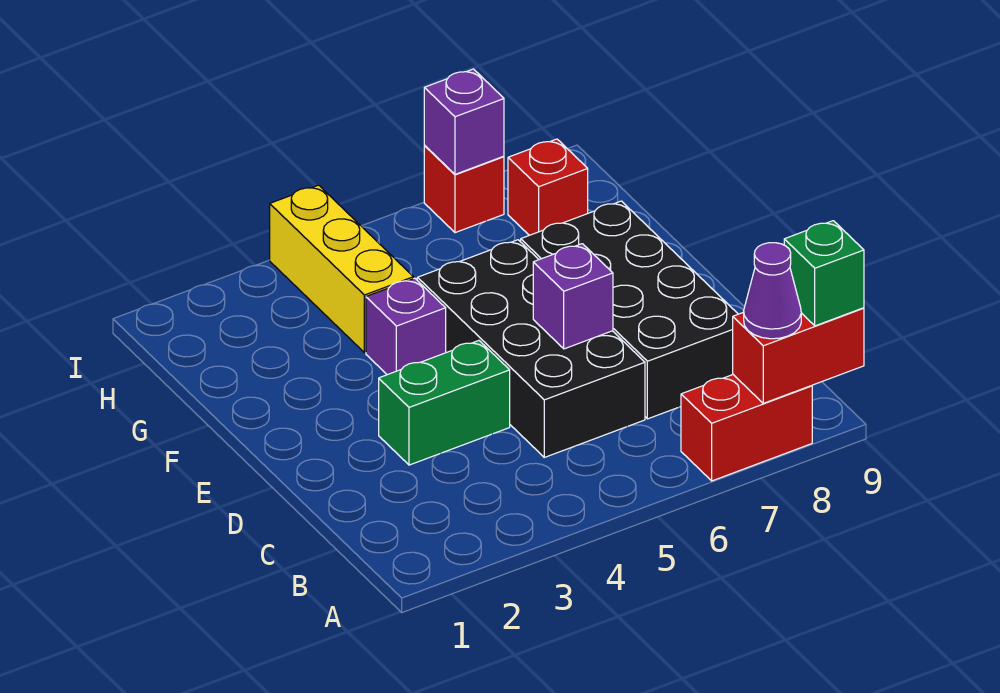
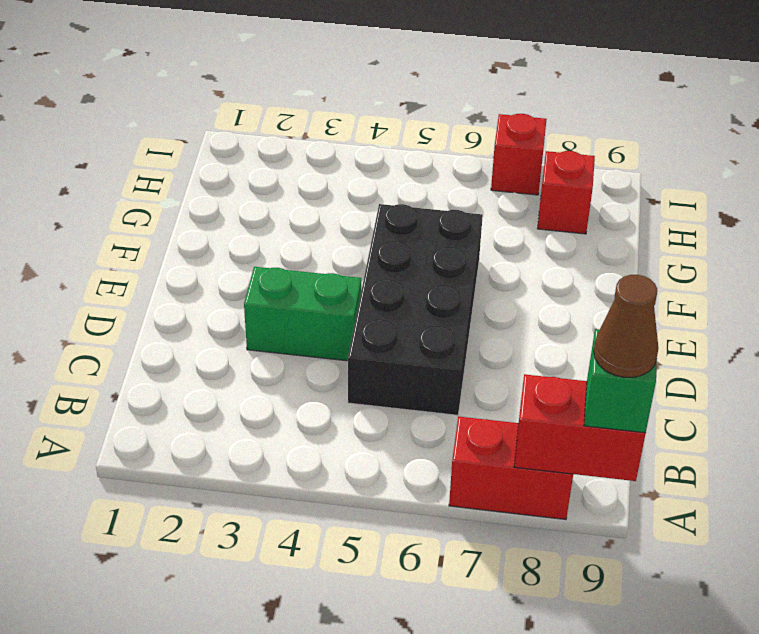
brown cone A9 level 4 -> none
none -> black brick C7:F8 level 1
none -> purple brick F4 level 1
none -> yellow brick G4:I4 level 1

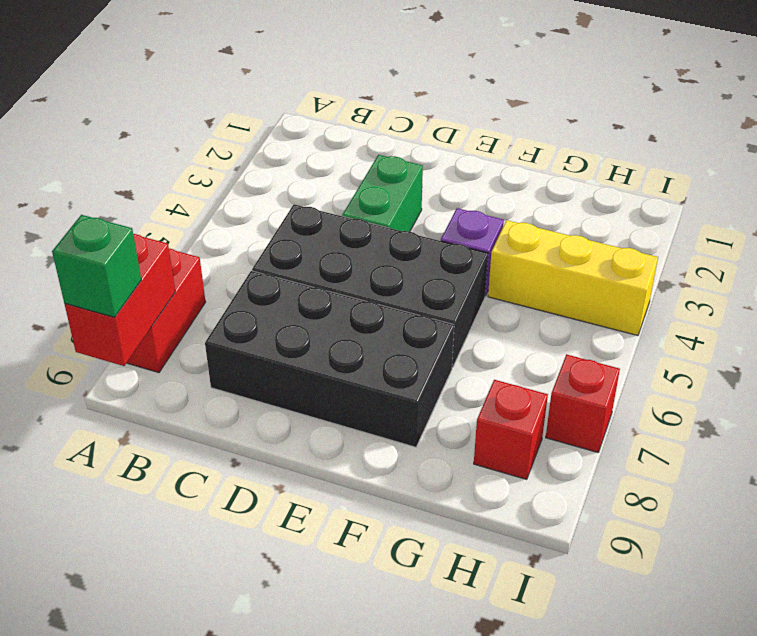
none -> purple brick D6 level 2
none -> purple brick I7 level 2
none -> purple cone A8 level 3

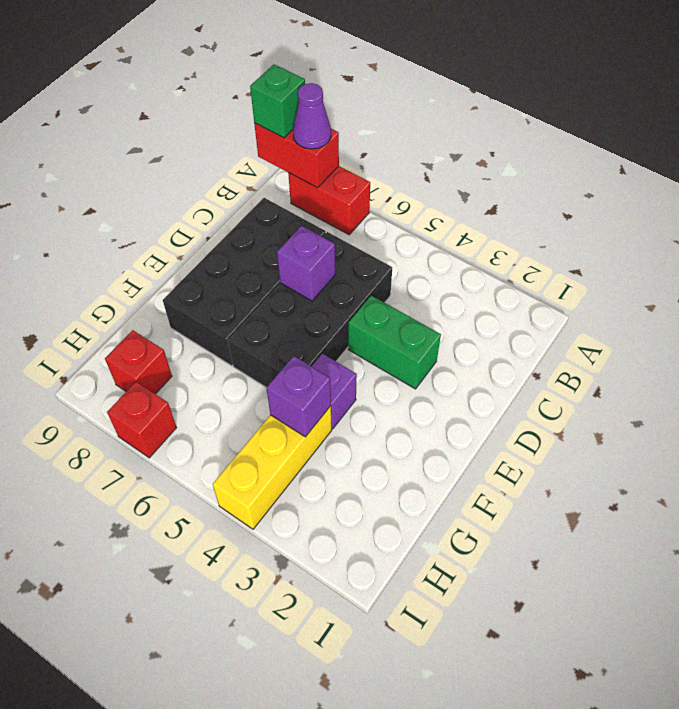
purple brick G4 level 2 -> purple brick I7 level 2

